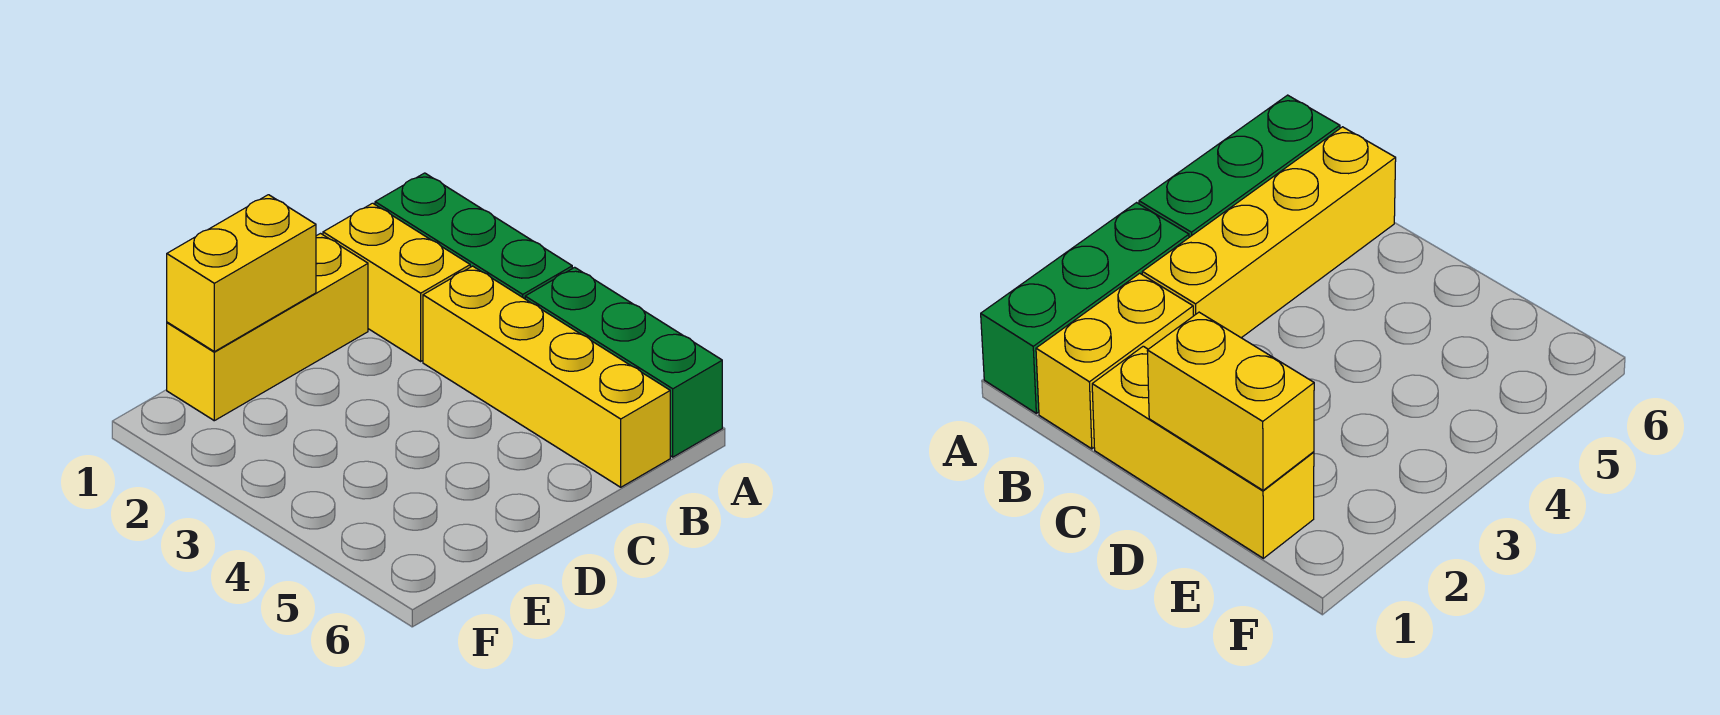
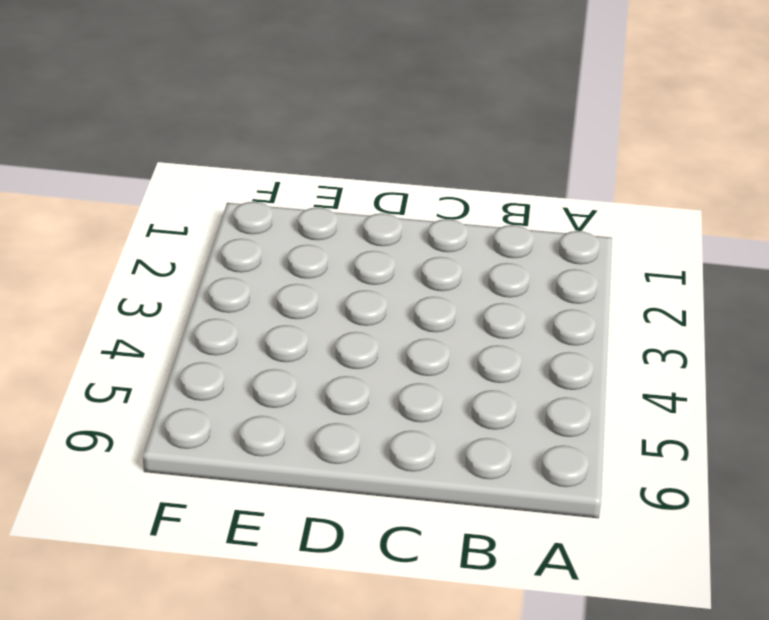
none -> green brick A1:A3 level 1
none -> green brick A4:A6 level 1

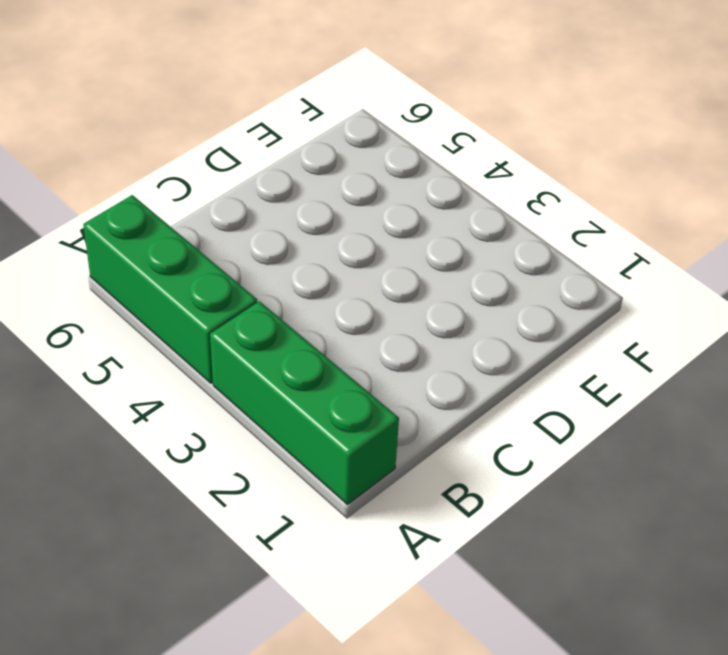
none -> yellow brick B1:B2 level 1
none -> yellow brick B3:B6 level 1

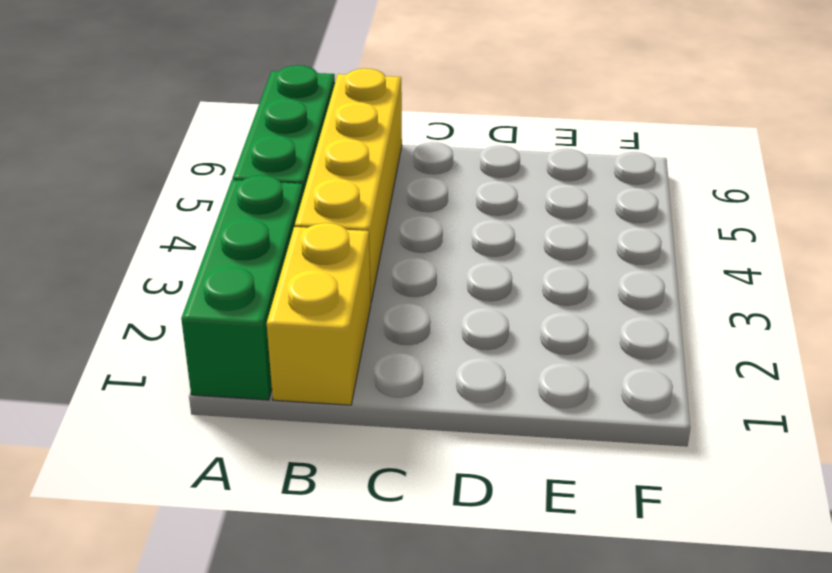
none -> yellow brick C1:E1 level 1
none -> yellow brick D1:E1 level 2

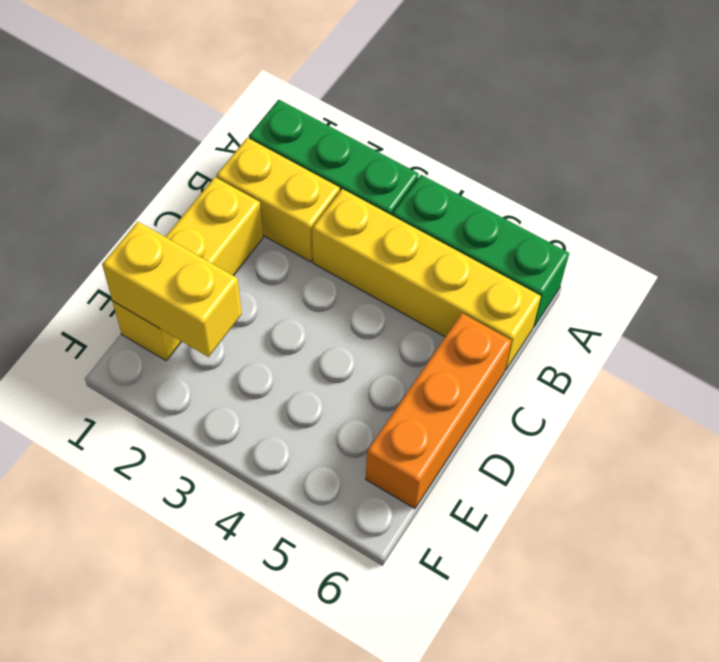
orange brick C6:E6 level 1 -> none
yellow brick E1:E2 level 2 -> yellow brick D1:E1 level 2

